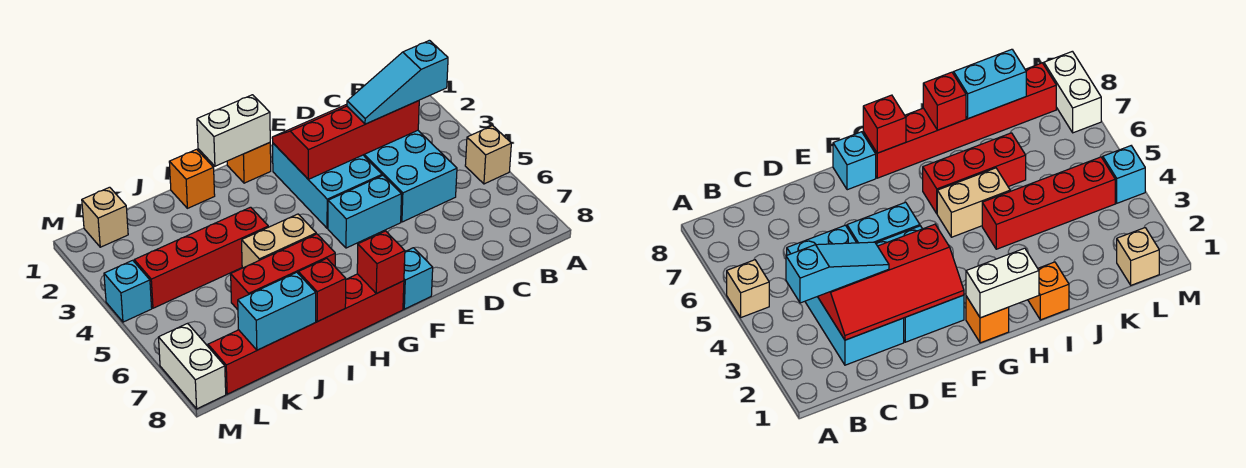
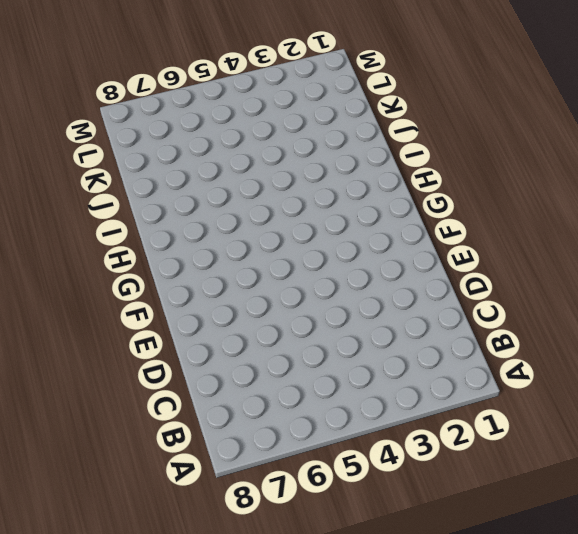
none -> tan brick A5 level 1
none -> cyan brick C2:D5 level 1
none -> cyan brick E2:F4 level 1

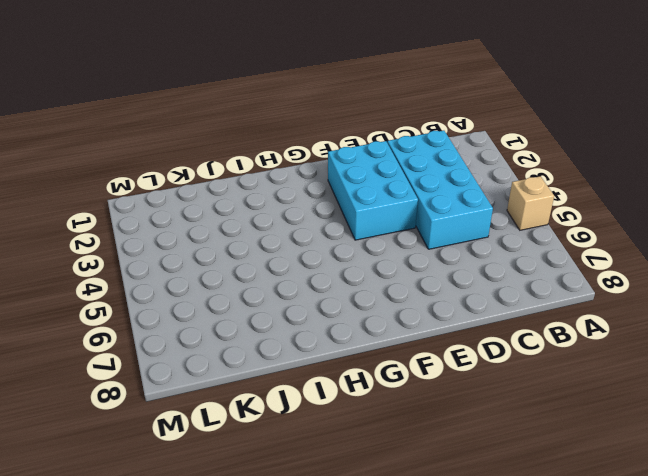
none -> cyan brick E5:F5 level 1
none -> cyan brick F8 level 1
none -> orange brick G1 level 1

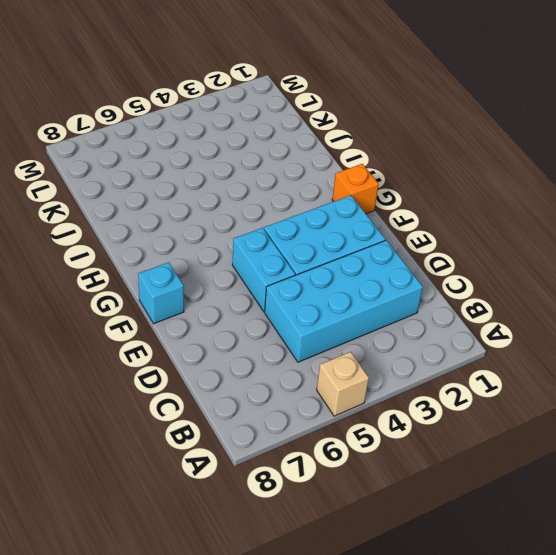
none -> red brick G8:L8 level 1
none -> tan brick H5:I5 level 1
none -> red brick H6:J6 level 1

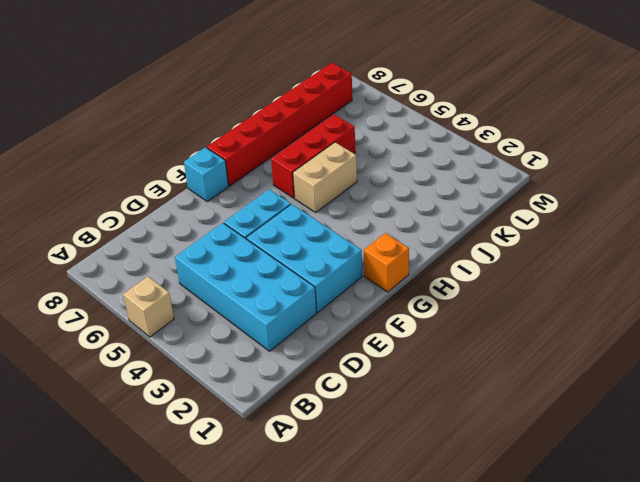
none -> orange brick I1 level 1
none -> red brick I4:L4 level 1
none -> tan brick L1 level 1

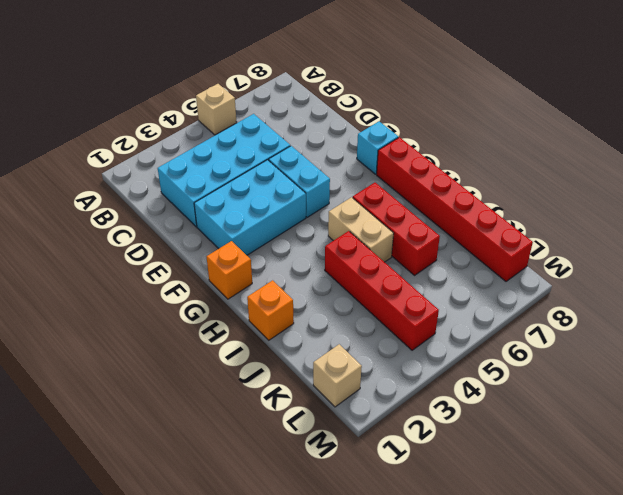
none -> cyan brick M4 level 1
none -> white brick M7:M8 level 1
none -> red slope C2:F3 level 2 top 3

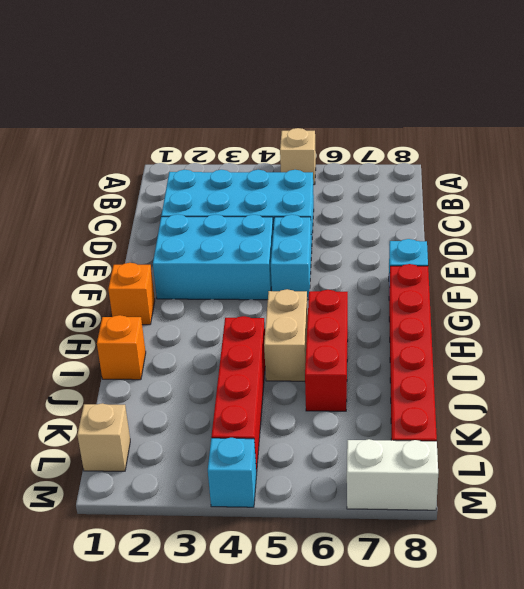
none -> red slope C2:F3 level 2 top 3
none -> white brick G1:H1 level 2
none -> red brick G8 level 2

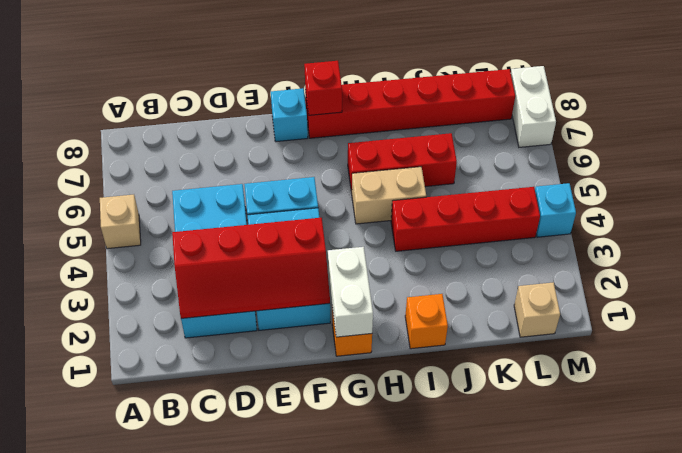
white brick G1:G2 level 2 -> white brick G1:H1 level 2
none -> red brick I8 level 2
none -> cyan brick J8:K8 level 2
none -> cyan slope B3:D3 level 3 top B

